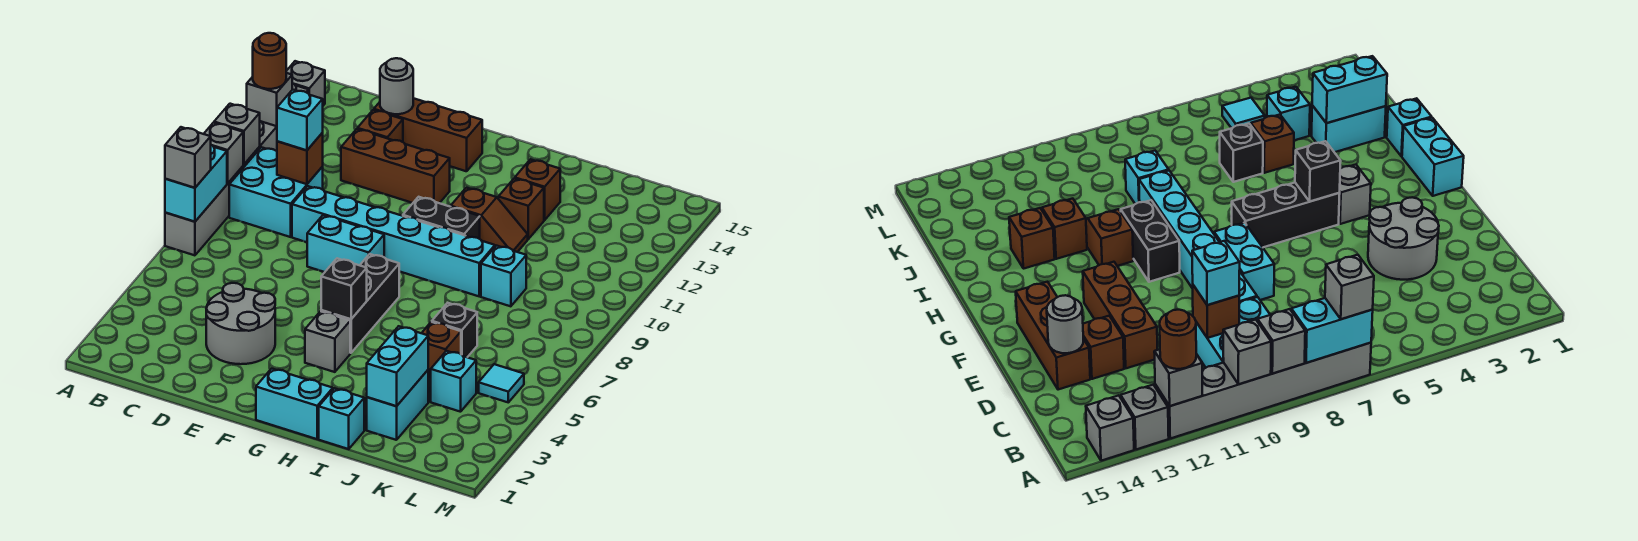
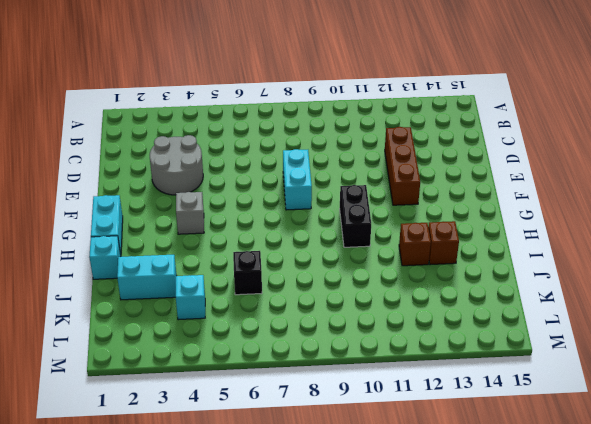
none -> grey brick A7:A12 level 1
none -> grey brick A13 level 1
none -> grey brick A14 level 1
none -> cyan brick B9:C10 level 1

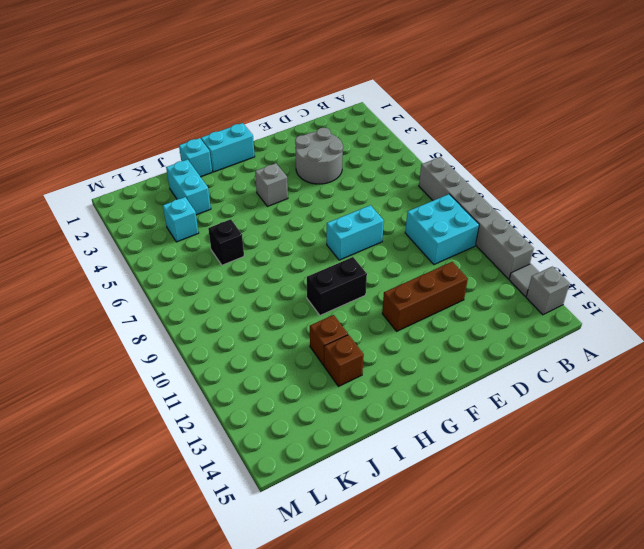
grey tile A13 level 1 -> grey brick A13 level 1
none -> cyan brick D9:I9 level 1
none -> brown brick D13 level 1
none -> brown brick D14:F14 level 1
none -> black brick G5:G7 level 1

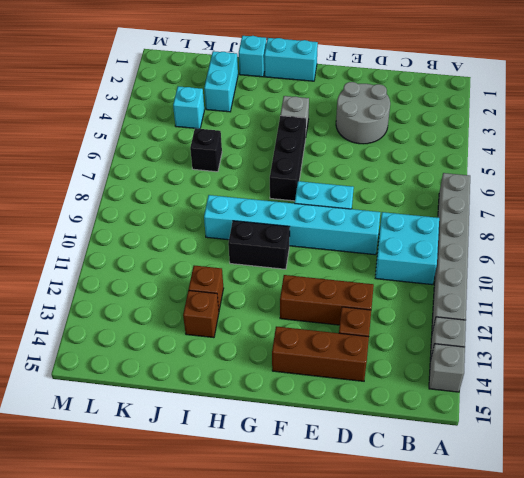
none -> brown slope H11:I11 level 1 top H
none -> brown brick J5 level 1
none -> cyan brick J9 level 1
none -> cyan tile L5 level 1

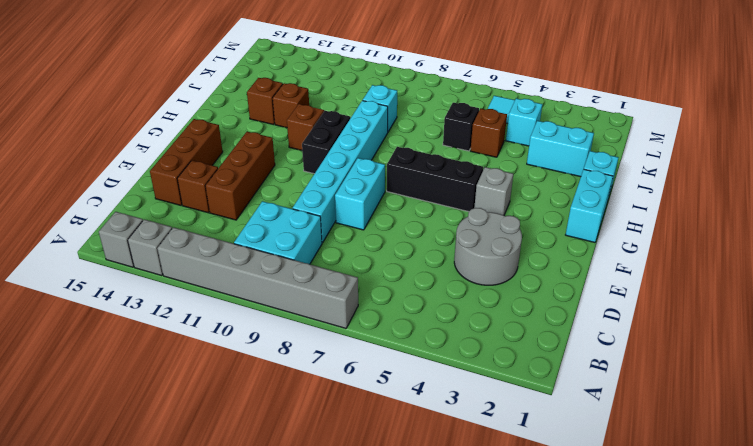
none -> cyan brick A7:A8 level 2
none -> grey brick A9 level 2
none -> grey brick A10 level 2
none -> grey brick A12 level 2

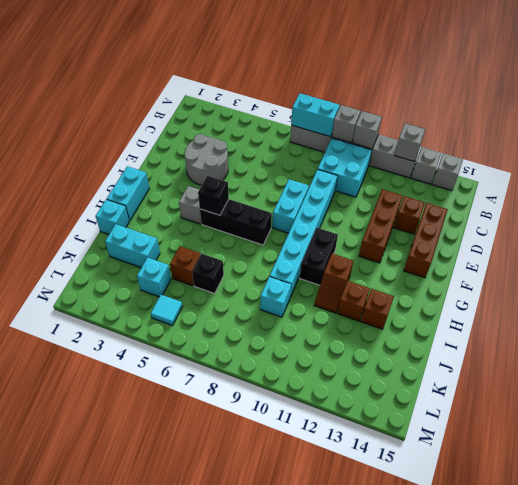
none -> brown brick C10 level 2
none -> grey round brick D14 level 2
none -> cyan brick J2:J3 level 2
none -> grey brick A7 level 3

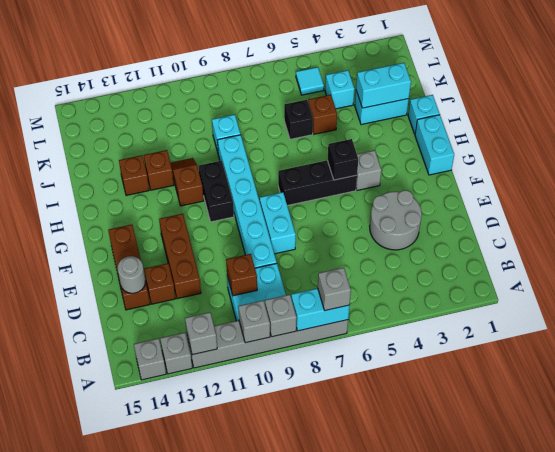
none -> brown round brick A12 level 3
none -> cyan brick C10 level 3

